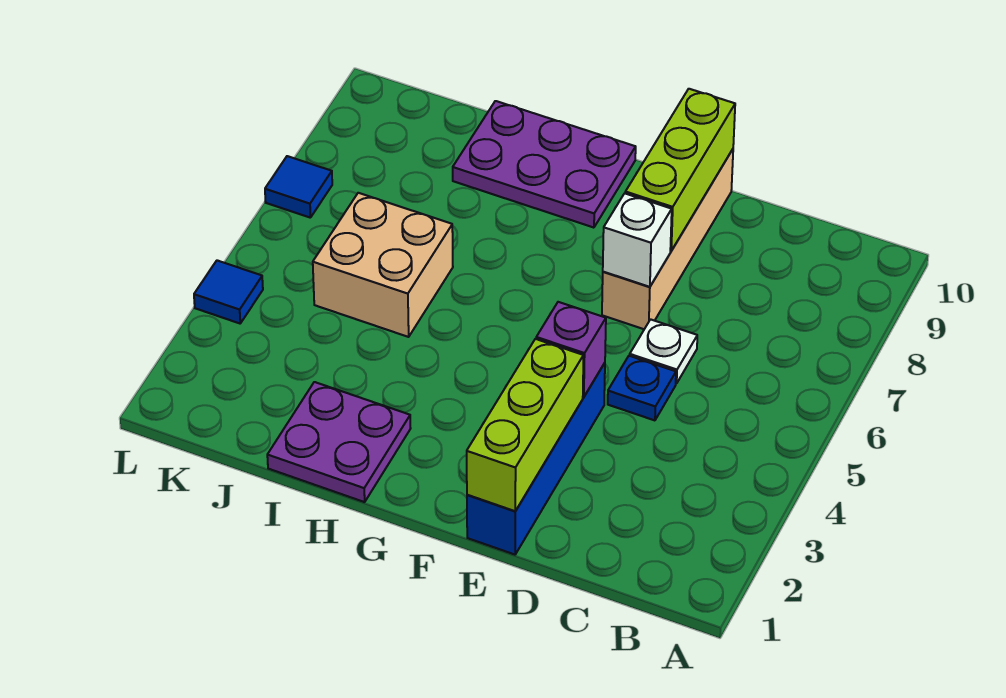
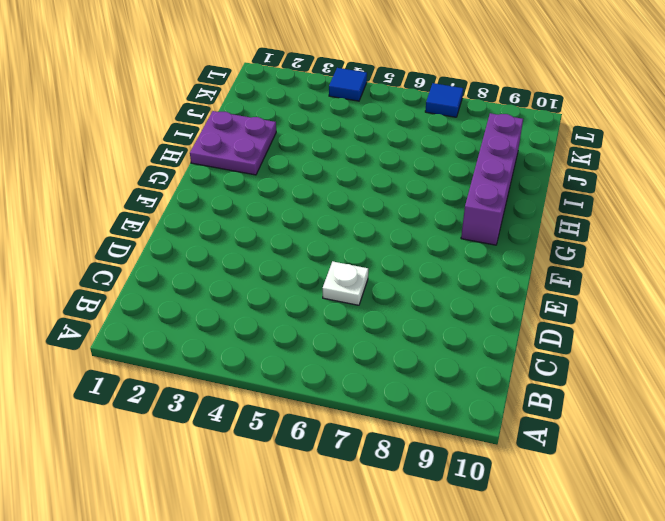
purple brick G9:J9 level 1 -> purple plate G9:I10 level 1
none -> blue plate D5 level 1
none -> blue brick E1:E4 level 1
none -> tan brick E7:E10 level 1

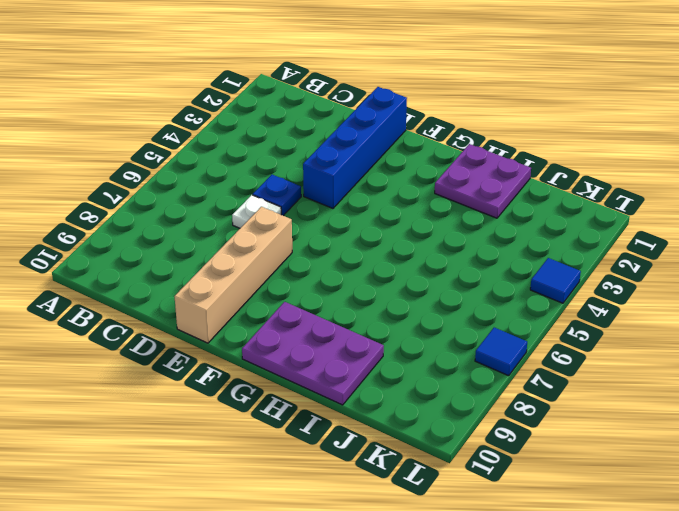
none -> tan brick I5:J6 level 1
none -> lime brick E1:E3 level 2
none -> purple brick E4 level 2

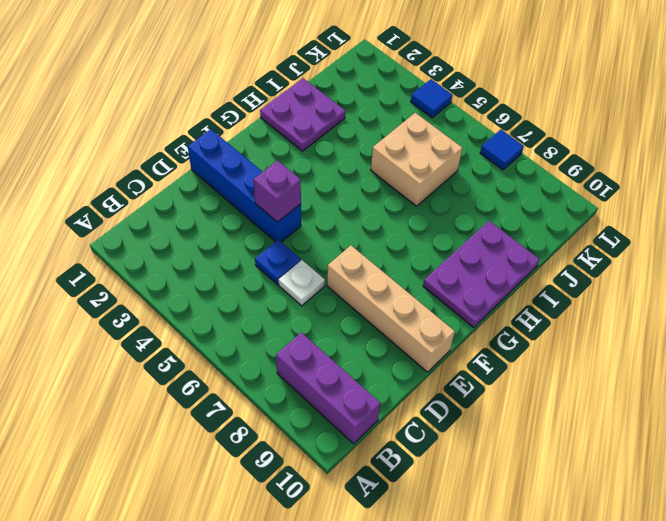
purple brick B8:B10 level 1 -> none
none -> lime brick E1:E3 level 2
none -> white brick E7 level 2
none -> lime brick E8:E10 level 2

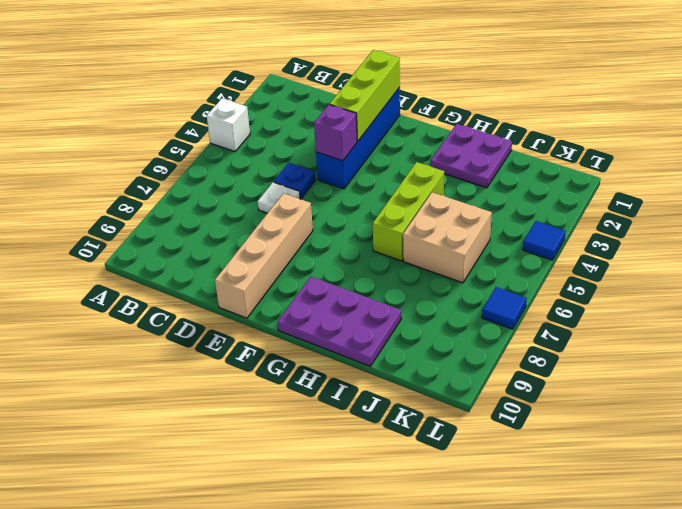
white brick A4 level 1 -> white brick E7 level 2
lime brick H4:H6 level 1 -> lime brick E8:E10 level 2

